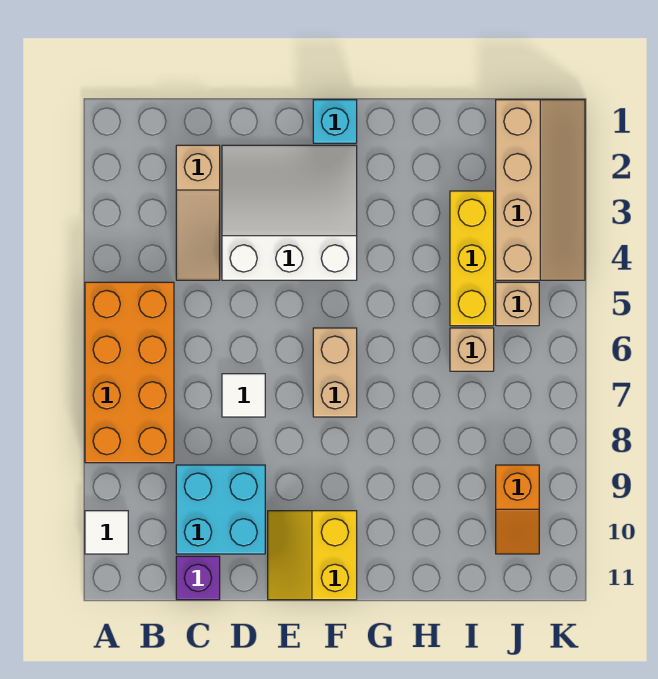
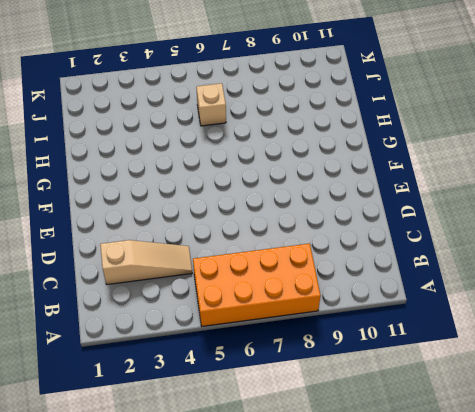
none -> white tile A10 level 1
none -> cyan brick C9:D10 level 1
none -> purple brick C11 level 1

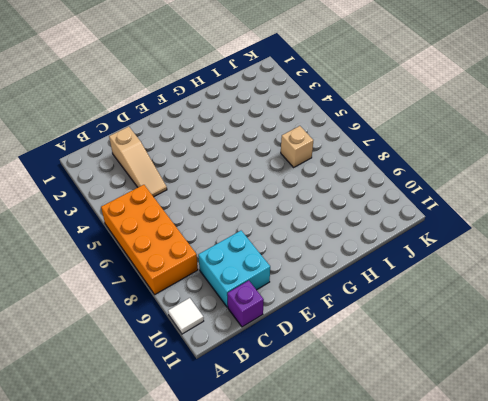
none -> white slope D2:F4 level 1 top 4
none -> white tile D7 level 1
none -> yellow slope E10:F11 level 1 top F

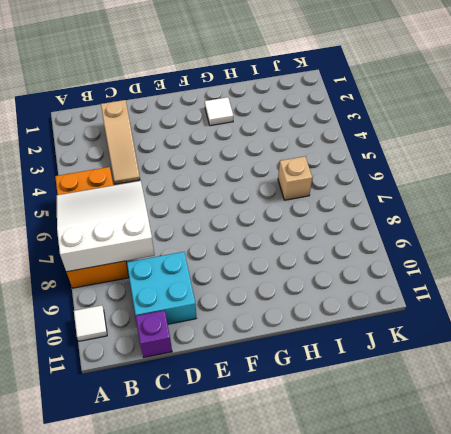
white slope A6:C8 level 2 top 8 -> white slope D2:F4 level 1 top 4
white tile G2 level 1 -> white tile D7 level 1
none -> yellow slope E10:F11 level 1 top F
none -> cyan brick F1 level 1
none -> tan brick F6:F7 level 1

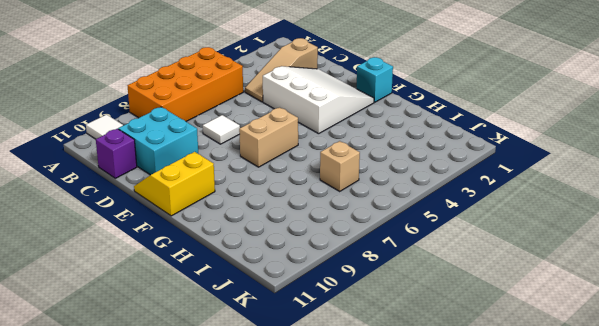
none -> yellow brick I3:I5 level 1
none -> tan slope J1:K4 level 1 top J
none -> tan brick J5 level 1

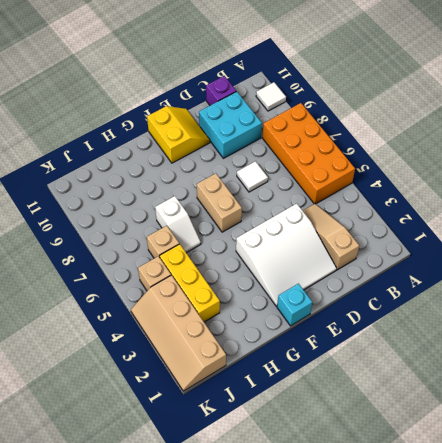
white slope H6:H7 level 1 top 7 -> none
none -> orange slope J9:J10 level 1 top 9

